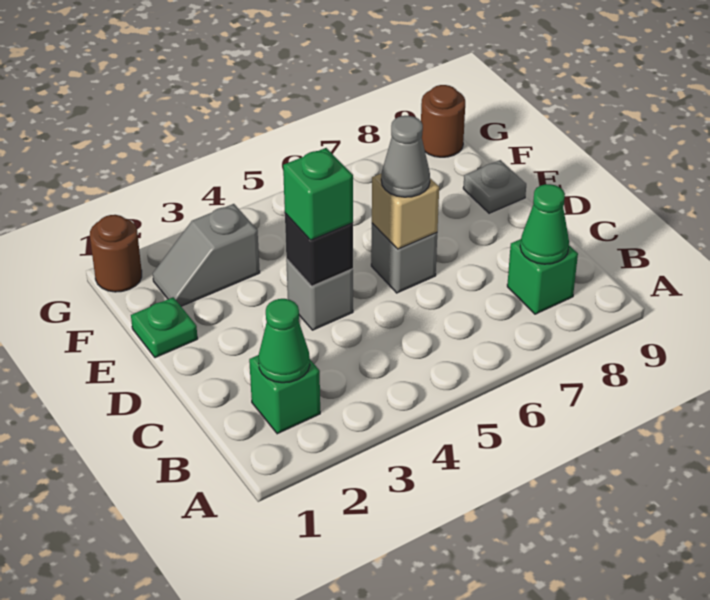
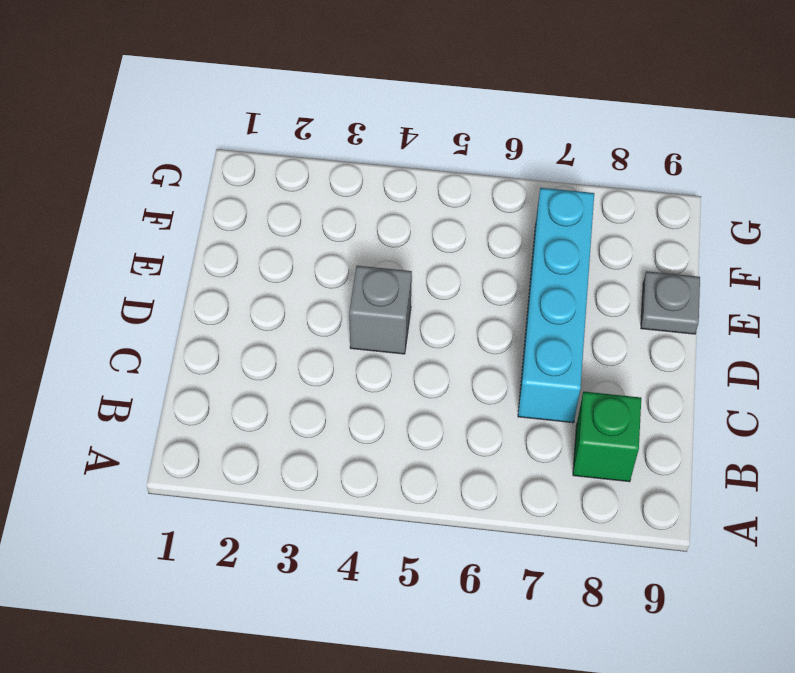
cyan brick C7:F7 level 1 -> none
none -> green brick B2 level 1
none -> grey brick D6 level 1
none -> green plate E1 level 1

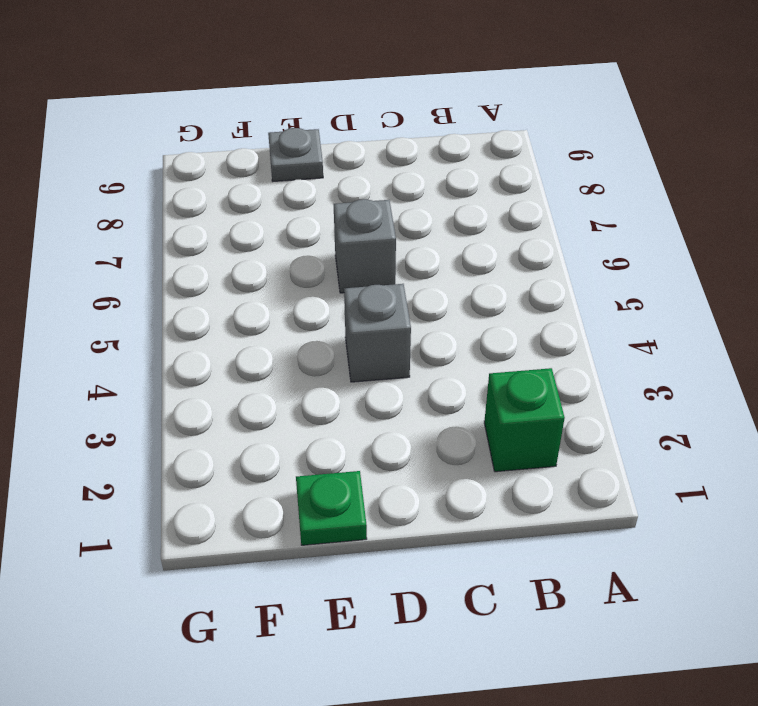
none -> green brick B8 level 1
none -> grey slope F2:F3 level 1 top 3
none -> brown round brick G1 level 1

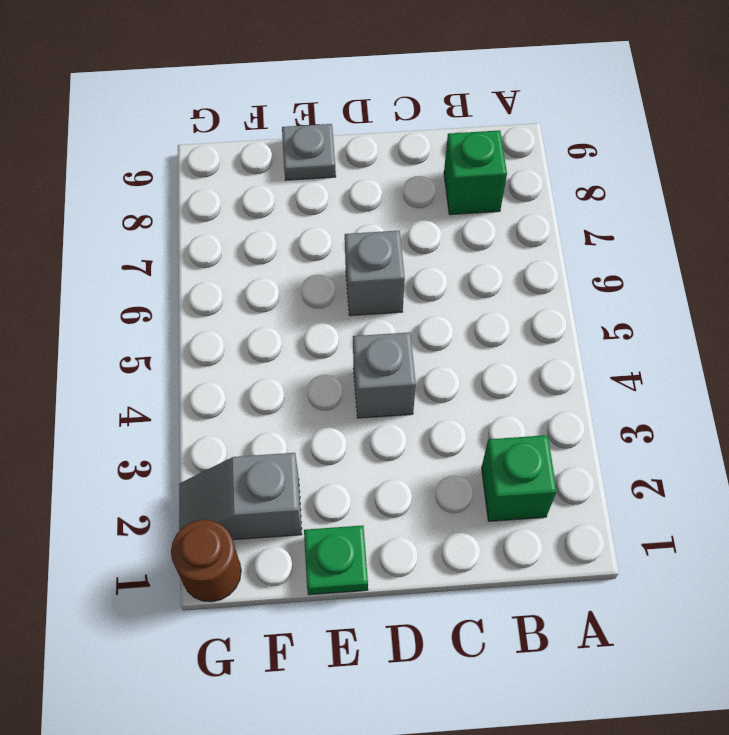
grey slope F2:G2 level 1 top F -> grey slope F2:F3 level 1 top 3
none -> brown round brick G9 level 1
none -> green cone B2 level 2
none -> green cone B8 level 2

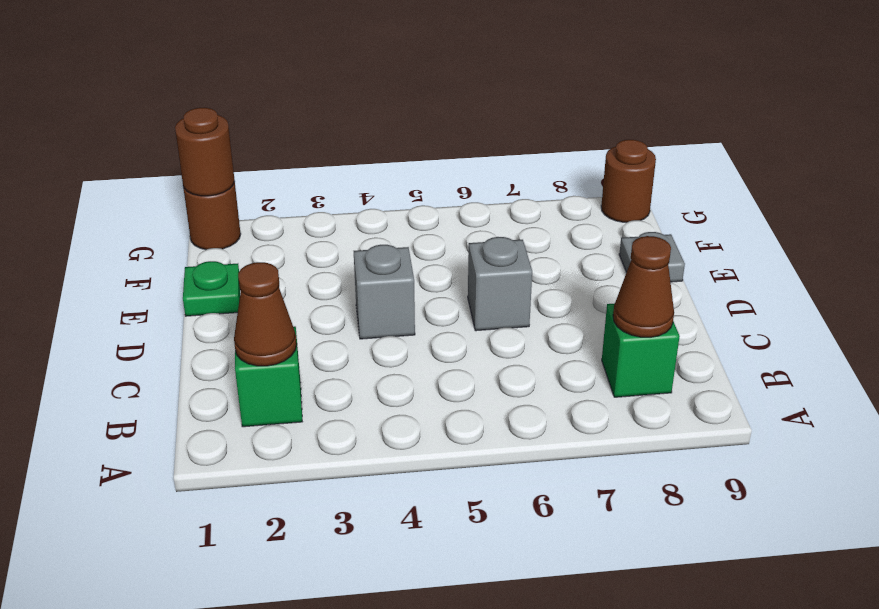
brown cone B2 level 2 -> green cone B2 level 2
brown cone B8 level 2 -> green cone B8 level 2
brown round brick G1 level 2 -> none
none -> grey slope F2:F3 level 1 top 3
none -> black brick D4 level 2
none -> tan brick D6 level 2

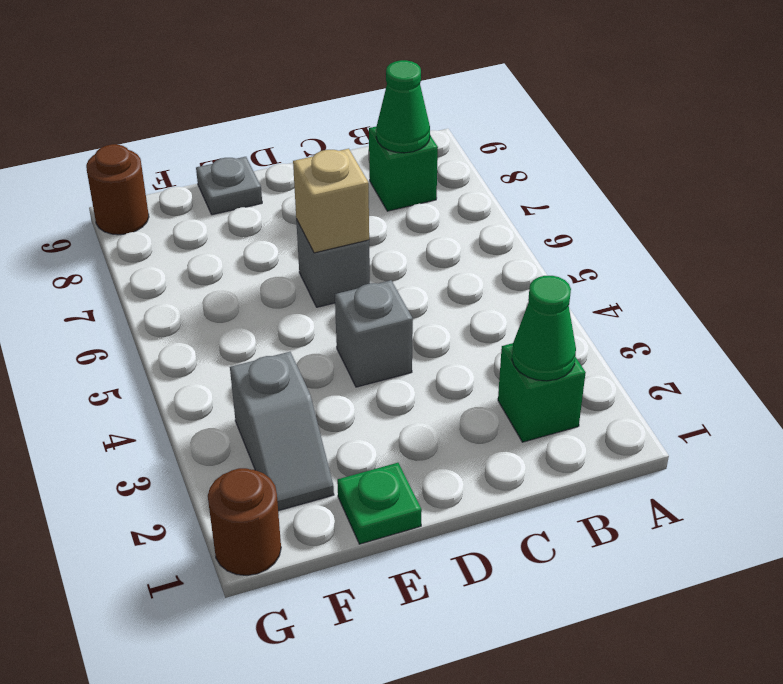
none -> black brick D4 level 2
none -> green brick D4 level 3
none -> grey cone D6 level 3

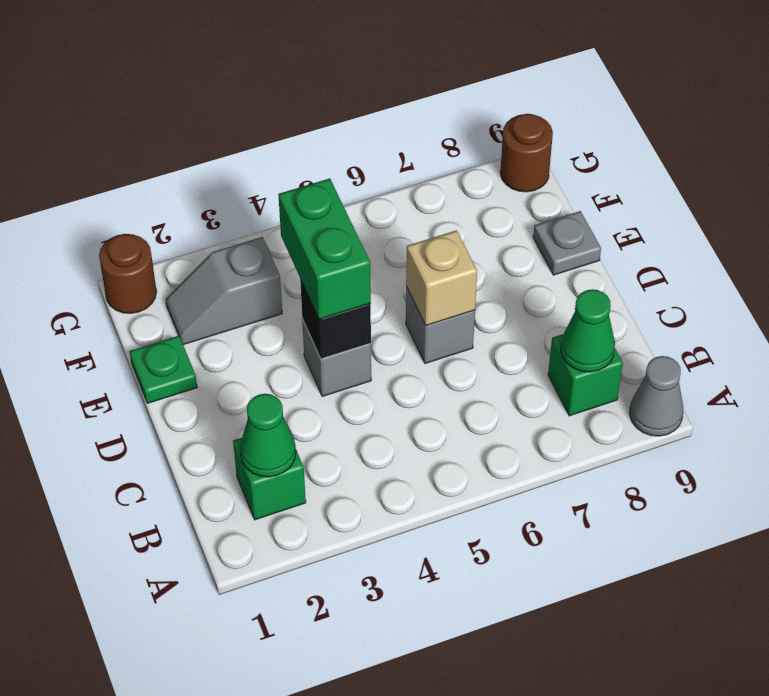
grey cone A9 level 1 -> grey cone D6 level 3
green brick D4:E4 level 3 -> green brick D4 level 3

